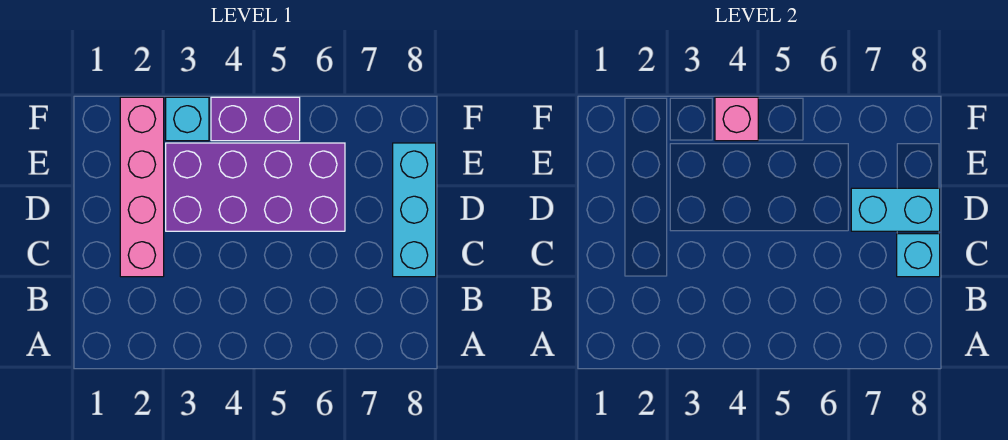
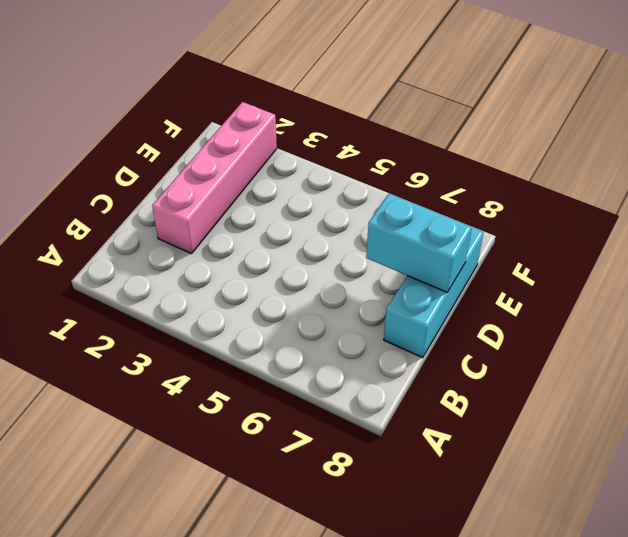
none -> purple brick D3:E6 level 1
none -> cyan brick F3 level 1

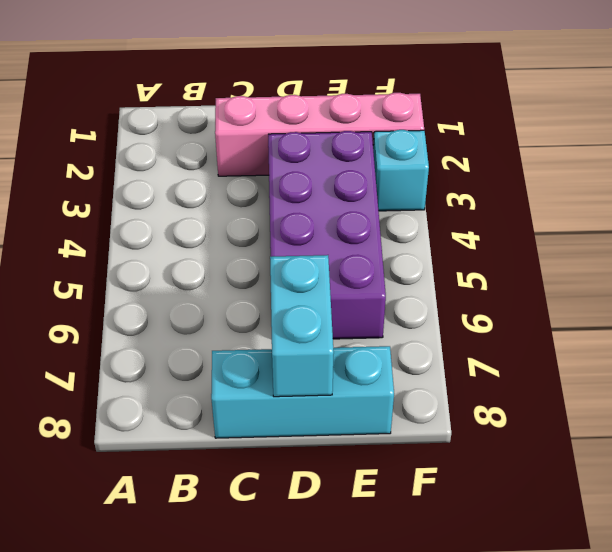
none -> purple brick F4:F5 level 1
none -> cyan brick C8 level 2

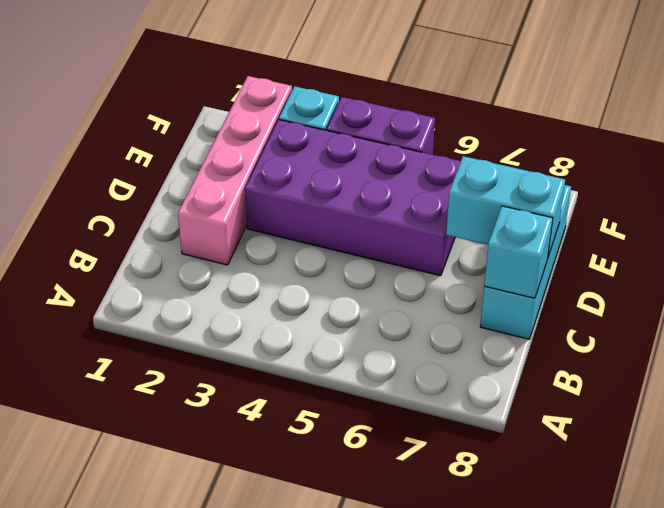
none -> pink brick F4 level 2

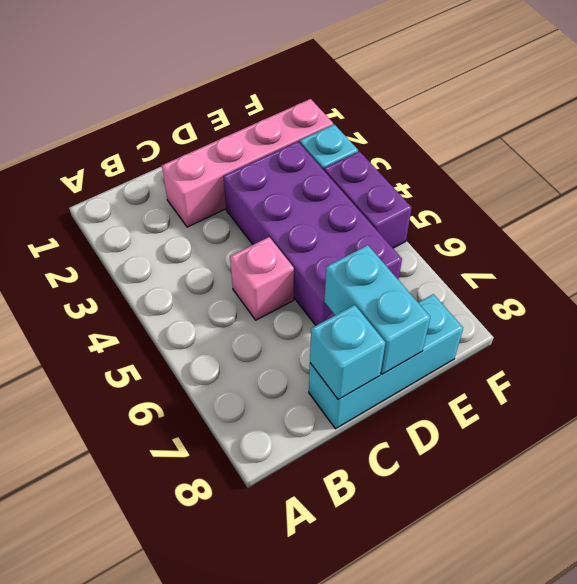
pink brick C5 level 1 -> pink brick F4 level 2

